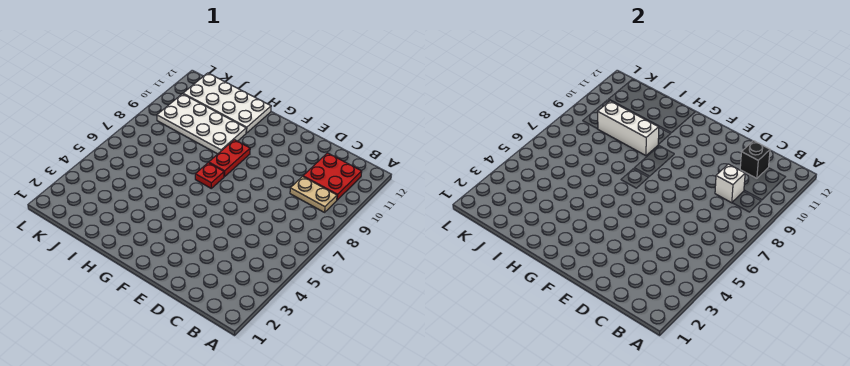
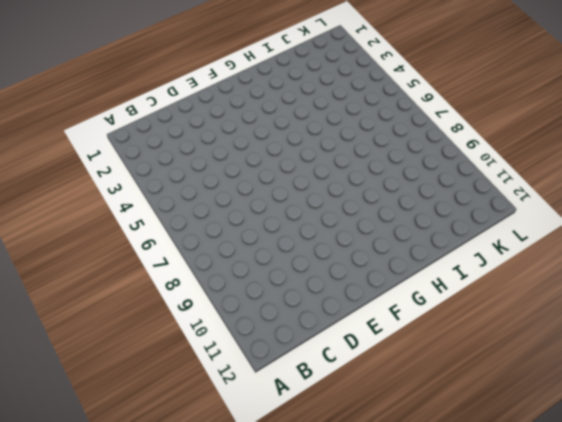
none -> tan plate B9:C9 level 1
none -> red plate B10:C11 level 1

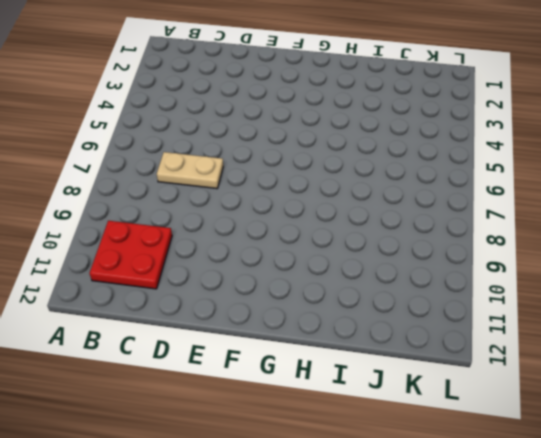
tan plate C7:D7 level 1 -> tan plate B9:C9 level 1
none -> red plate G7 level 1
none -> red plate G8:G9 level 1

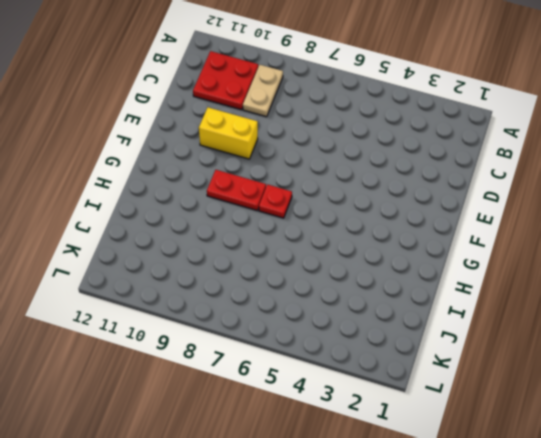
yellow brick E9:E10 level 1 -> none
none -> white plate H9:K10 level 1
none -> white plate H11:K12 level 1

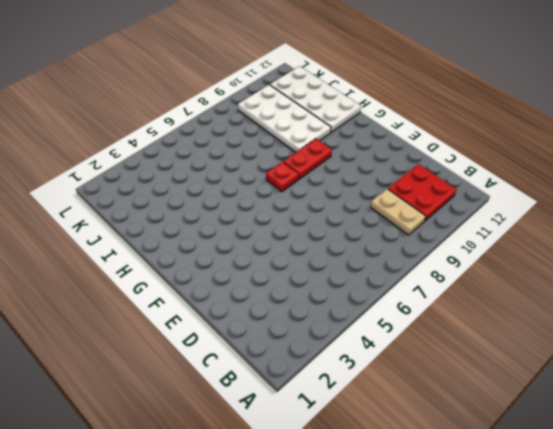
none -> white brick C9 level 2
none -> black brick C11 level 2

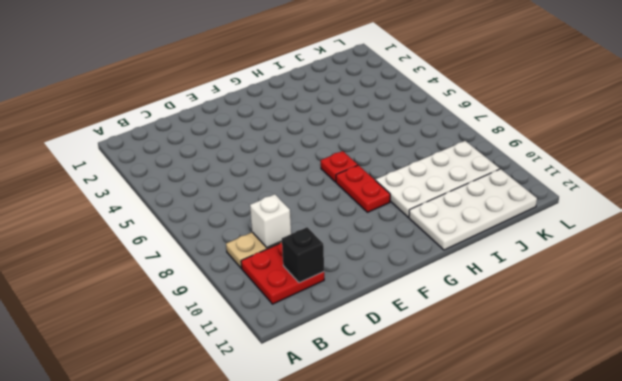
none -> white brick H9:J9 level 2

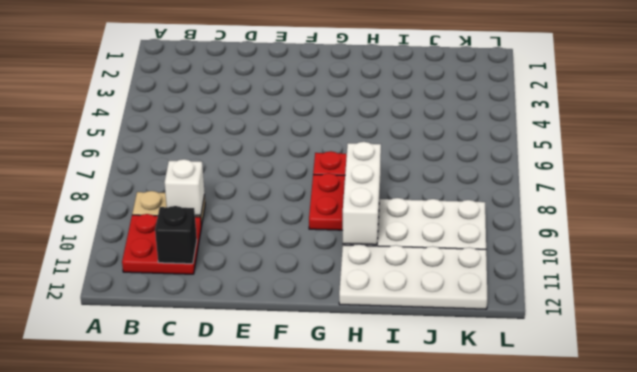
white brick H8:H10 level 2 -> white brick H9:J9 level 2

